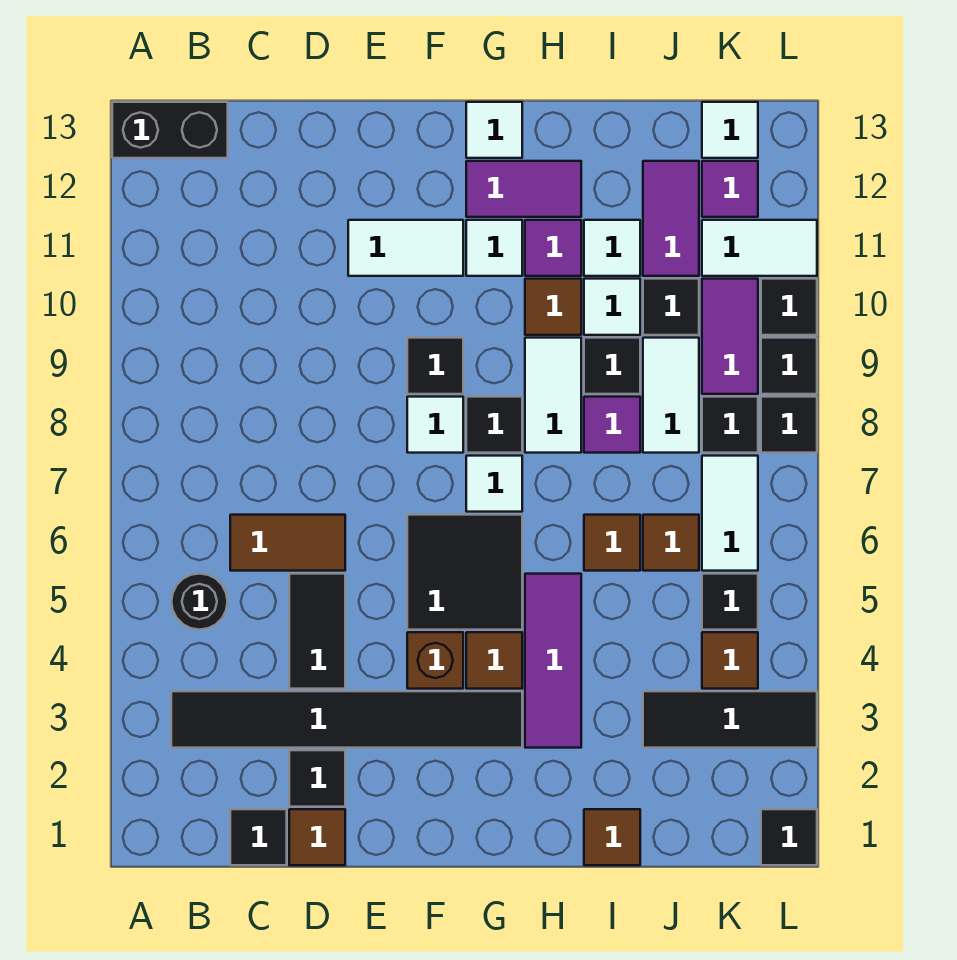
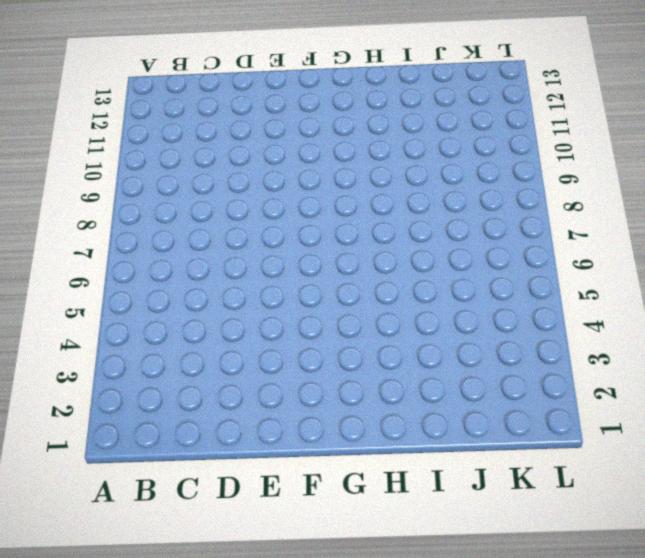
none -> black brick A13:B13 level 1
none -> black tile B3:G3 level 1
none -> black round brick B5 level 1
none -> black tile C1 level 1

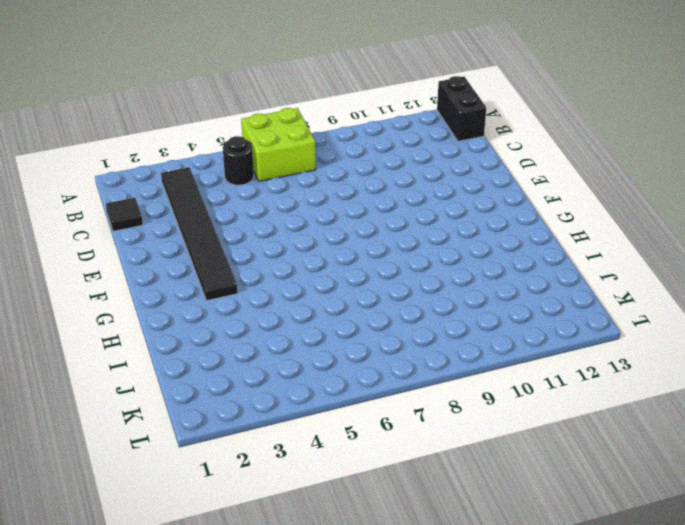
lime brick A6:B7 level 1 -> none
none -> brown tile C6:D6 level 1
none -> brown tile D1 level 1
none -> black tile D2 level 1
none -> black tile D4:D5 level 1

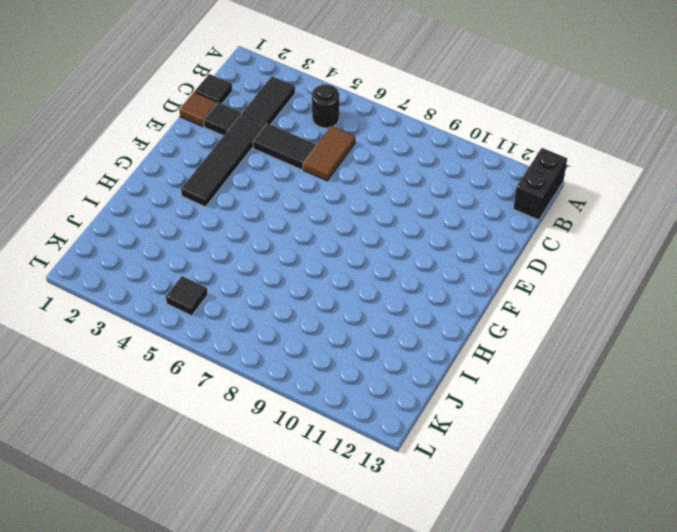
none -> white tile E11:F11 level 1
none -> brown brick F4 level 1
none -> black tile F5:G6 level 1
none -> white tile F8 level 1

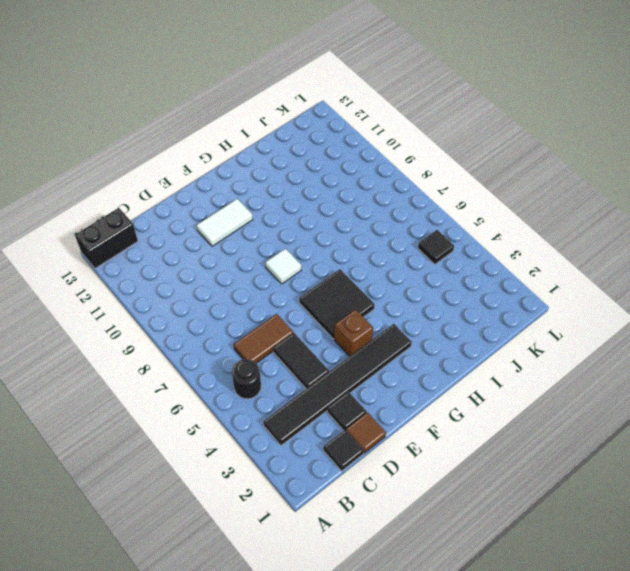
none -> black tile F9 level 1
none -> brown tile G4 level 1
none -> white tile G7 level 1
none -> black tile G8 level 1

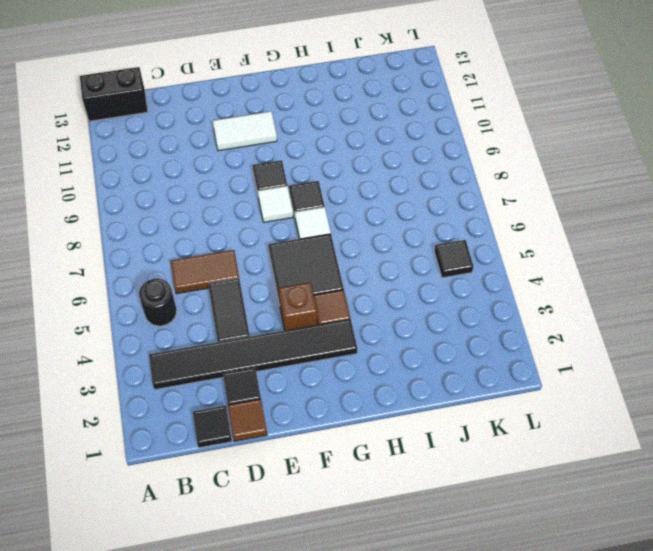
none -> white tile G11 level 1
none -> purple tile G12:H12 level 1
none -> white tile G13 level 1
none -> purple tile H3:H5 level 1

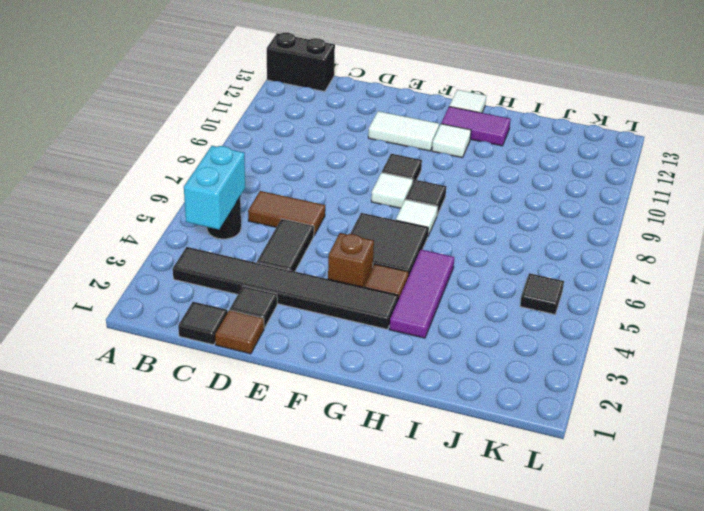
cyan brick B4:B5 level 2 -> none
none -> white tile H8:H9 level 1
none -> brown tile H10 level 1
none -> purple tile H11 level 1
none -> brown tile I1 level 1

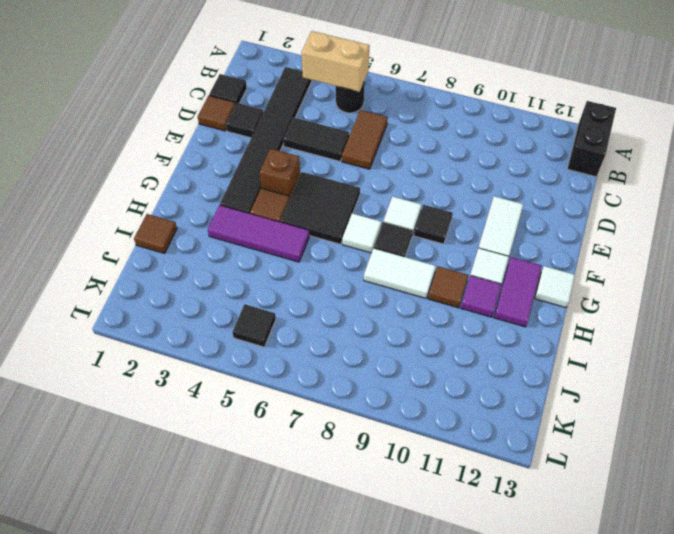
tan brick B4:B5 level 2 -> none
none -> brown tile I6 level 1
none -> purple tile I8 level 1
none -> black tile I9 level 1
none -> white tile I10 level 1

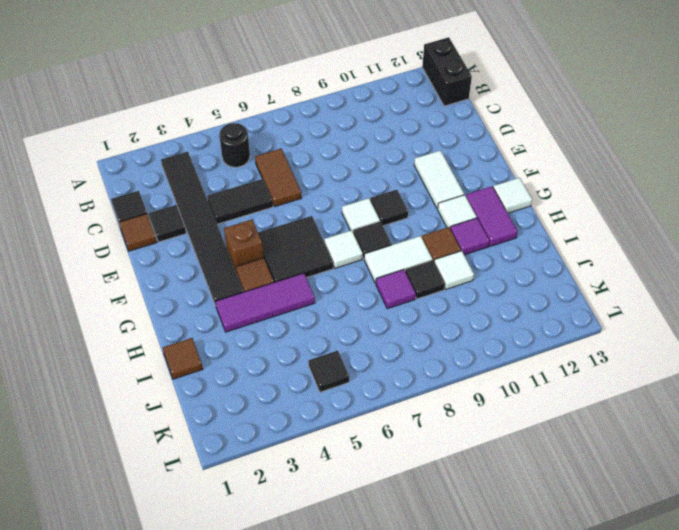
none -> brown tile I6 level 1
none -> white tile I11 level 1
none -> black tile J3:L3 level 1
none -> brown tile J6 level 1

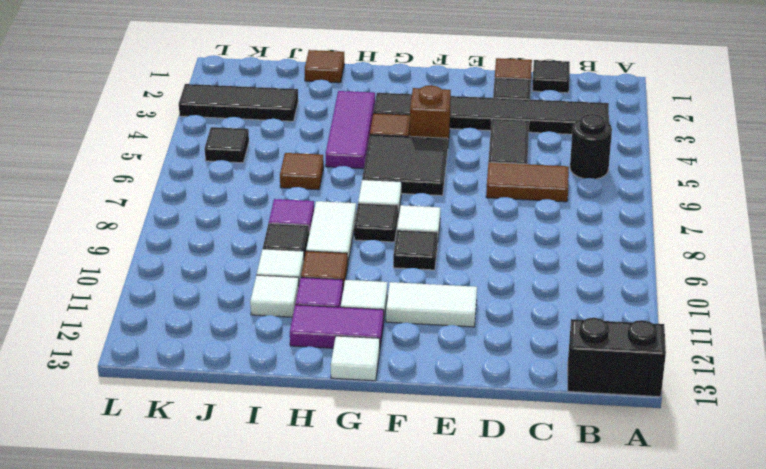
none -> brown tile J6 level 1
none -> white tile J8:J9 level 1
none -> black tile J10 level 1
none -> purple tile J11:J12 level 1

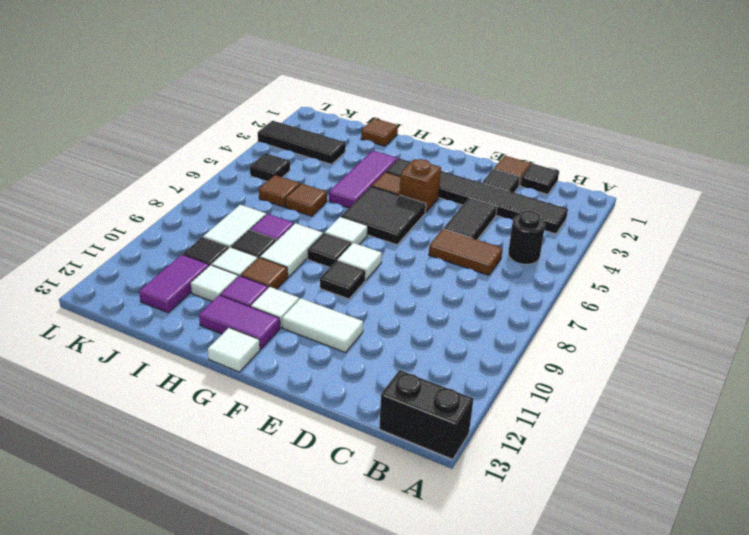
none -> brown tile K4 level 1
none -> white tile K6:K7 level 1
none -> black tile K8 level 1
none -> purple tile K9:K10 level 1

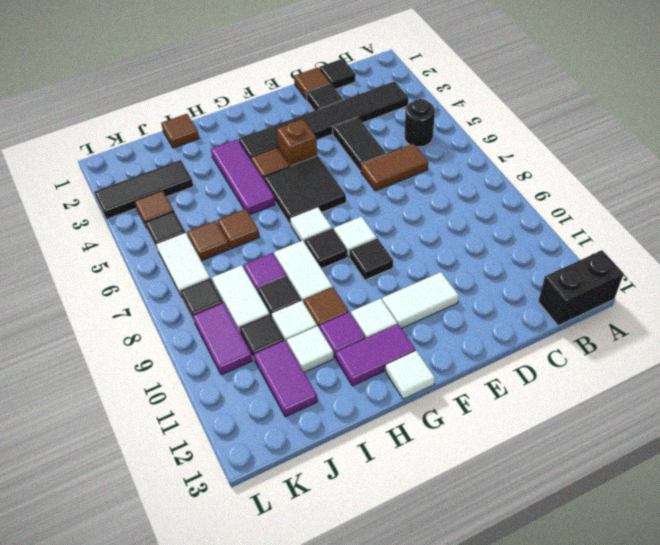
none -> white tile K11:L11 level 1
none -> purple tile K12 level 1
none -> white tile K13 level 1
none -> black tile L1 level 1

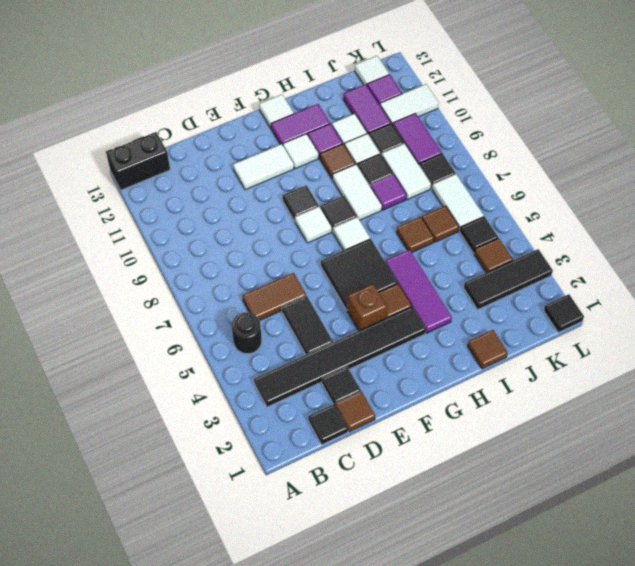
none -> black tile L8 level 1
none -> black tile L9 level 1
none -> black tile L10 level 1

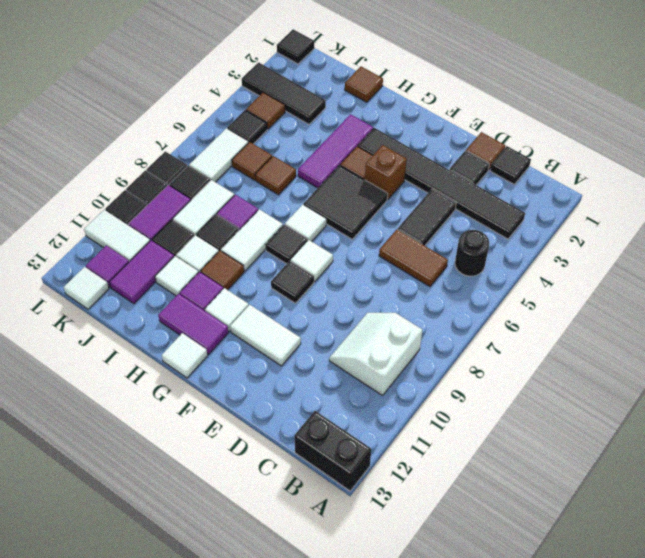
white slope B9:C10 level 1 top B -> none

